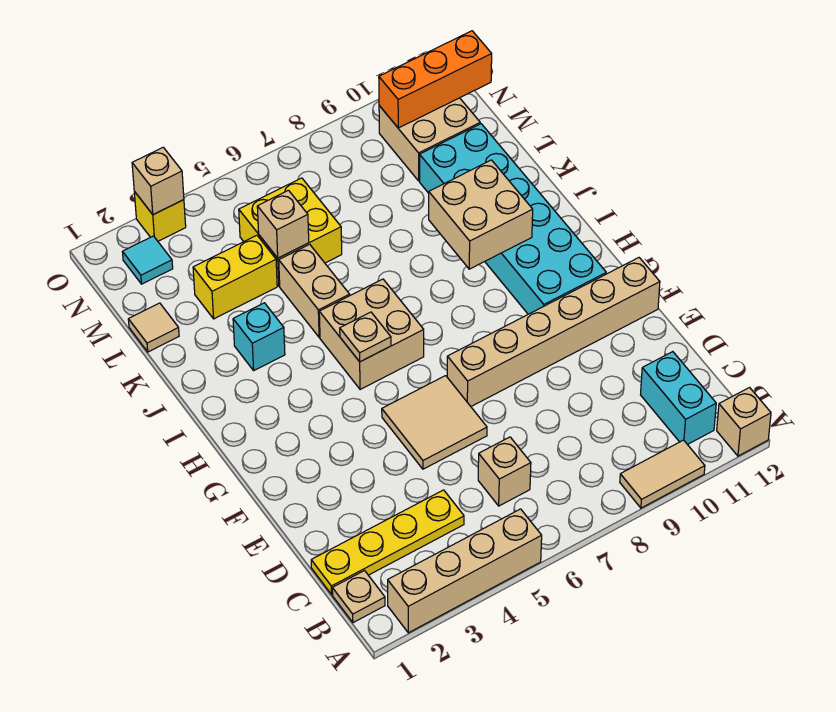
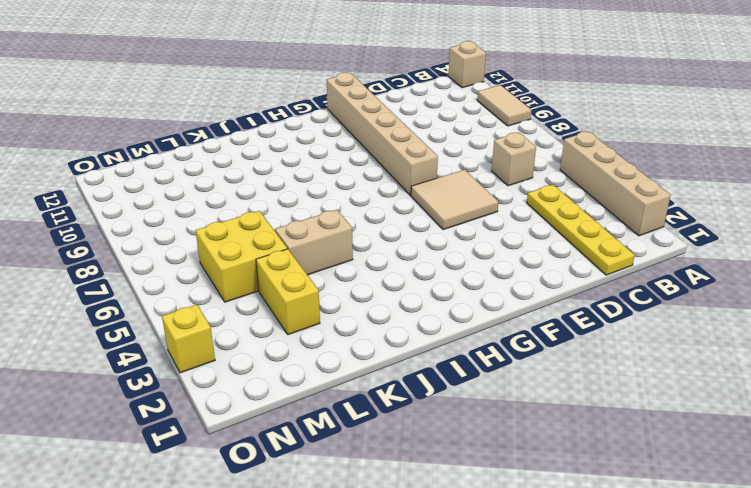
none -> tan plate B1 level 1
none -> cyan brick B11:C11 level 1
none -> cyan brick G10:L11 level 1

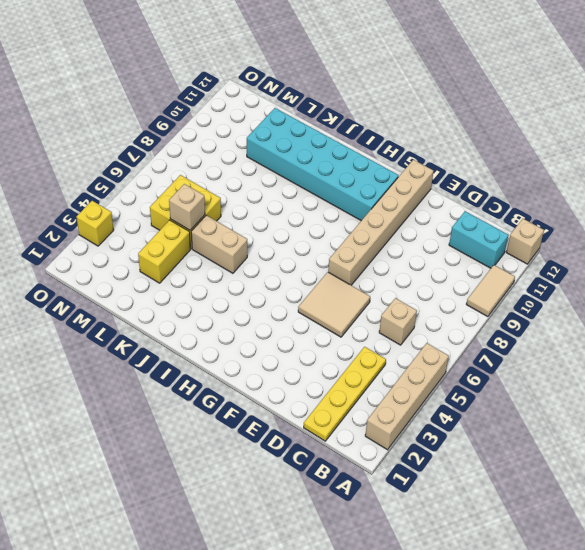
none -> tan plate B1 level 1
none -> tan brick H5:I6 level 1
none -> cyan brick J3 level 1

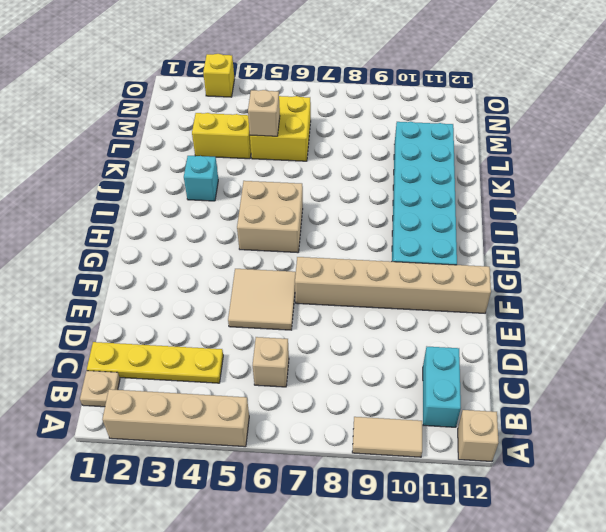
none -> tan brick J5:K5 level 1
none -> tan tile L1 level 1
none -> tan brick M10:N11 level 1

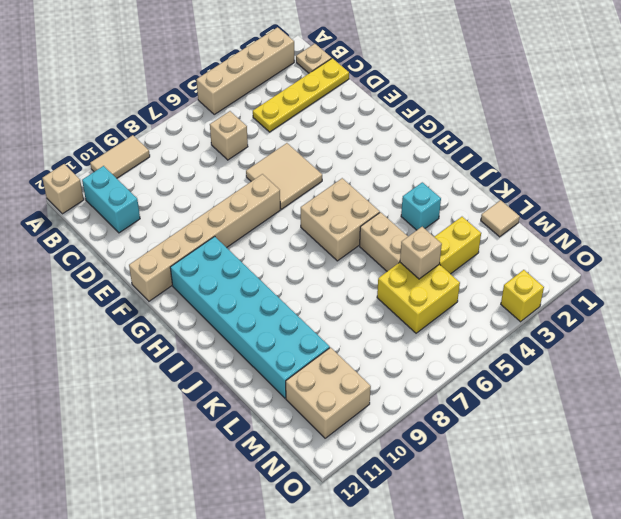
none -> cyan tile N2 level 1
none -> tan plate H5 level 2
none -> tan brick I9:J10 level 2

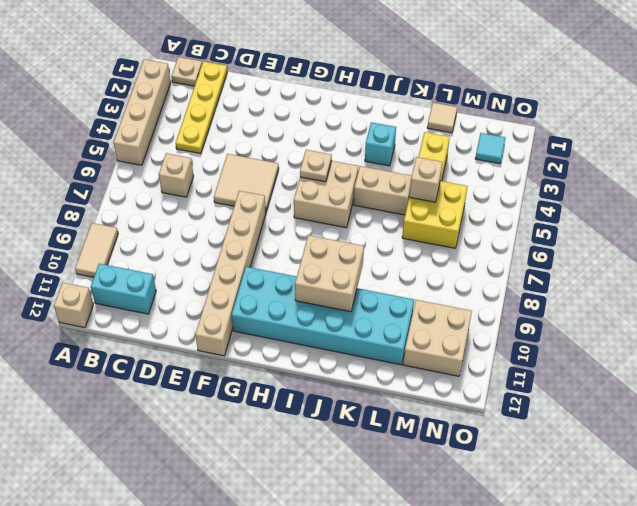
none -> yellow brick O3 level 1
none -> orange brick N10:N12 level 2
none -> tan brick O3 level 2

